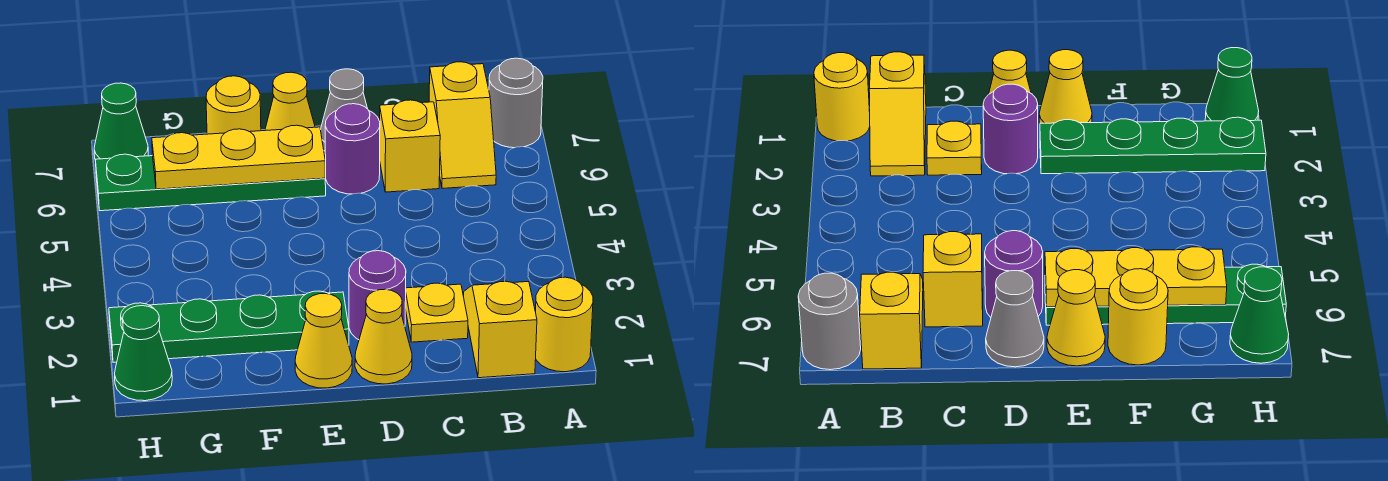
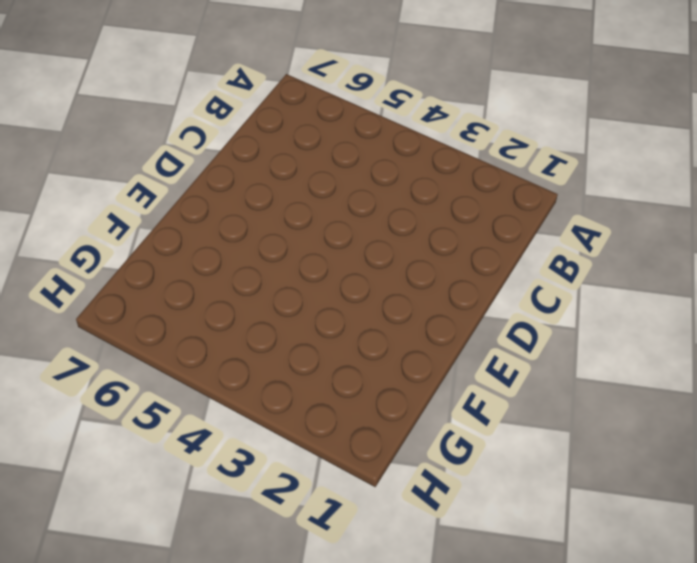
none -> yellow round brick A1 level 1
none -> grey round brick A7 level 1
none -> yellow slope B1:B2 level 1 top 1

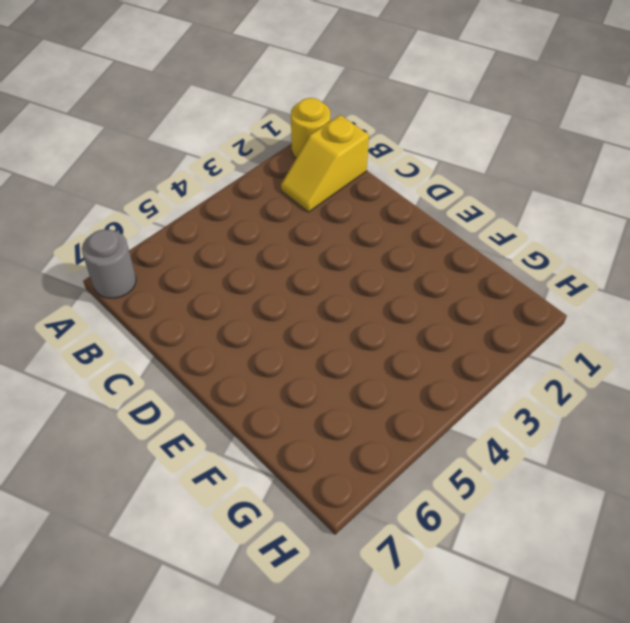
none -> yellow slope B6:B7 level 1 top 7
none -> yellow plate C2 level 1
none -> yellow brick C6 level 1

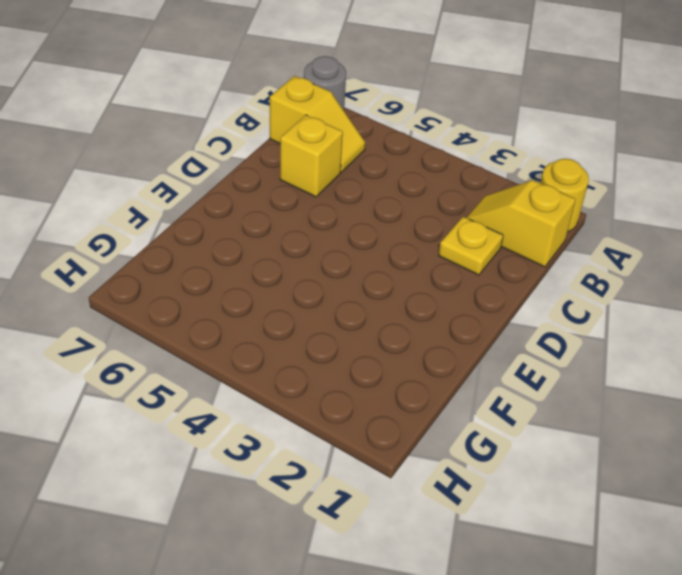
none -> yellow cone D1 level 1
none -> purple round brick D2 level 1
none -> purple round brick D6 level 1

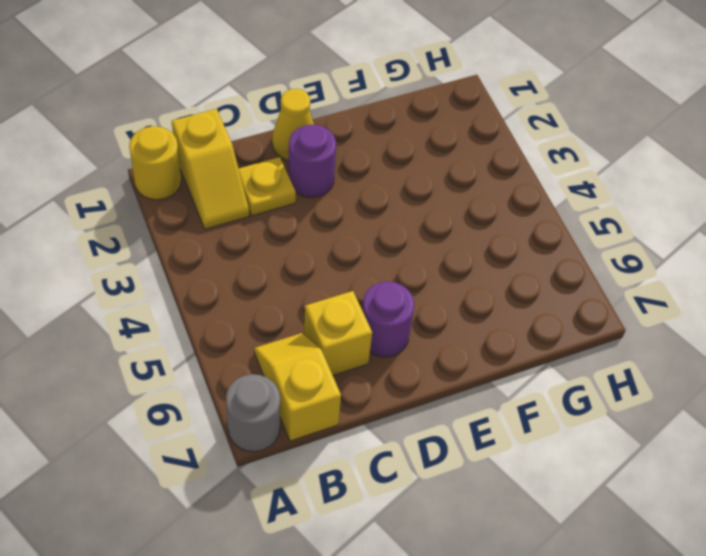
none -> grey cone D7 level 1
none -> yellow cone E1 level 1
none -> green plate E2:H2 level 1

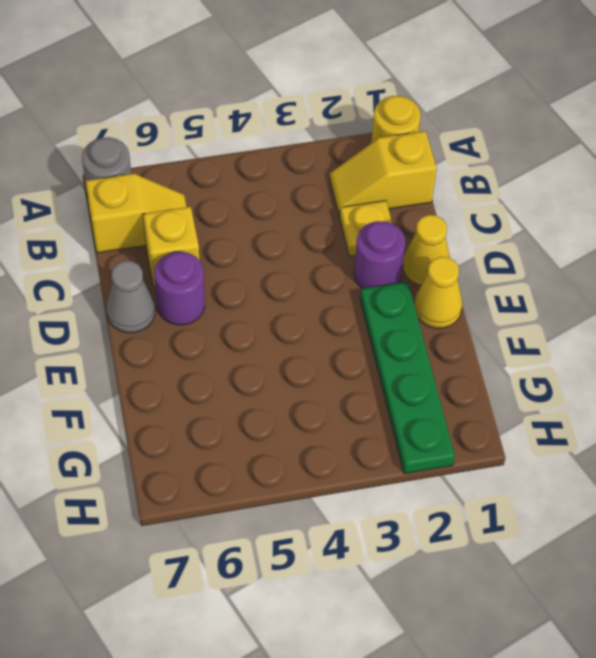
none -> green plate E6:H6 level 1
none -> yellow cone E7 level 1
none -> yellow round brick F7 level 1

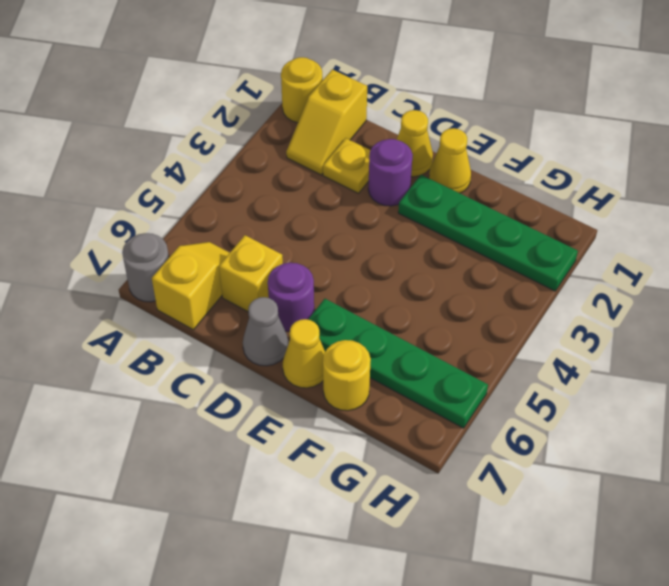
none -> green cone H1 level 1
none -> green cone H7 level 1
none -> yellow plate E6:G6 level 2

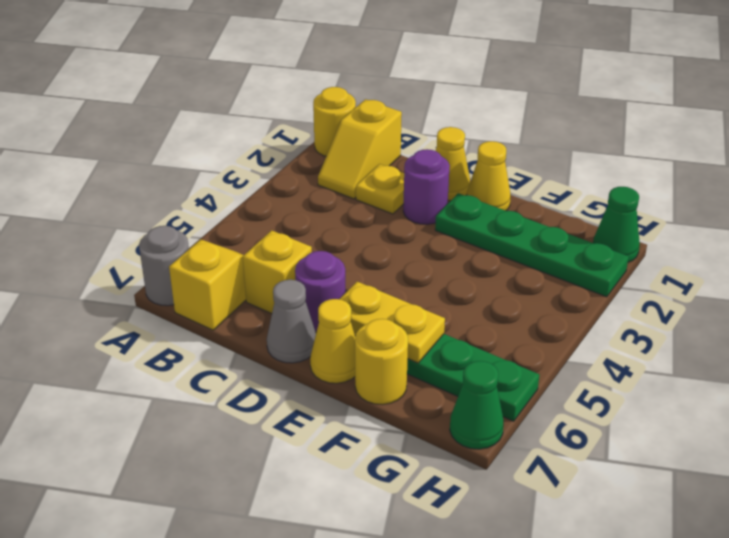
yellow plate E6:F6 level 2 -> yellow plate E6:G6 level 2

